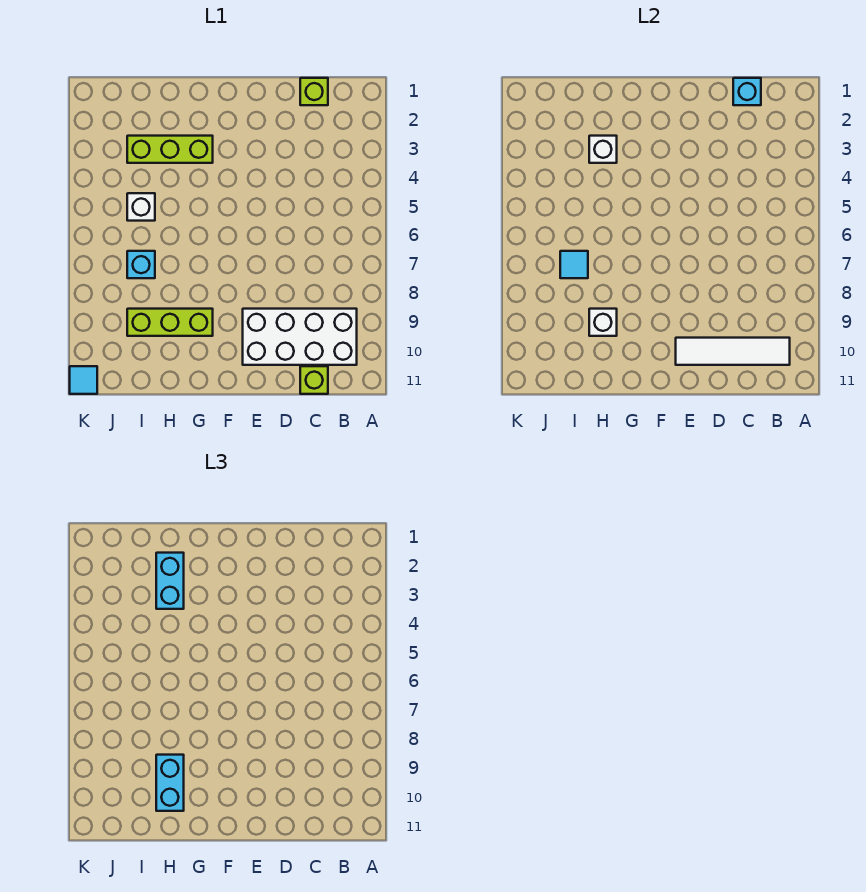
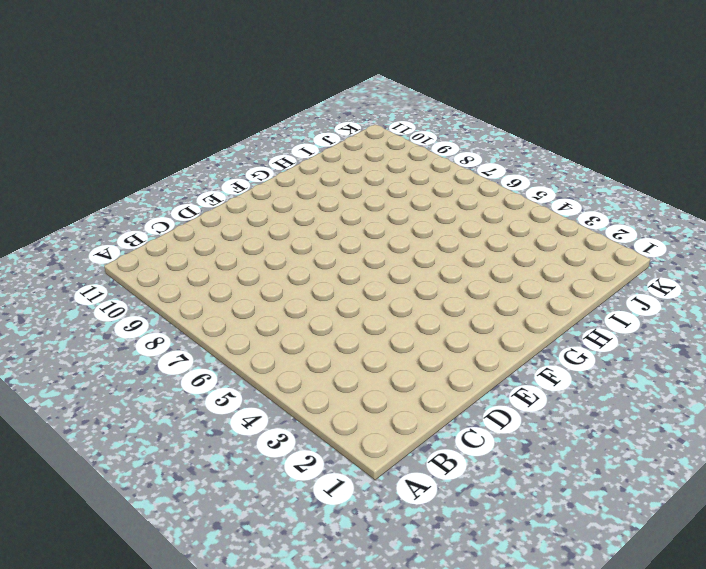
none -> white brick B9:E10 level 1
none -> lime brick C1 level 1
none -> lime brick C11 level 1

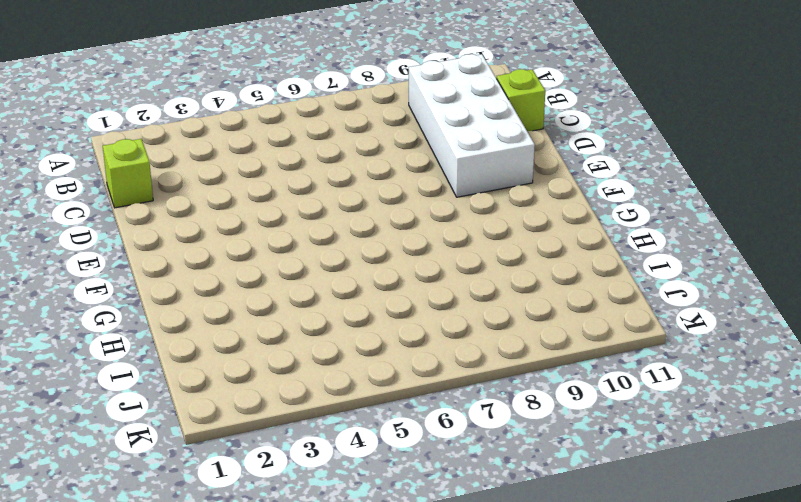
none -> lime brick G3:I3 level 1
none -> lime brick G9:I9 level 1
none -> white brick I5 level 1

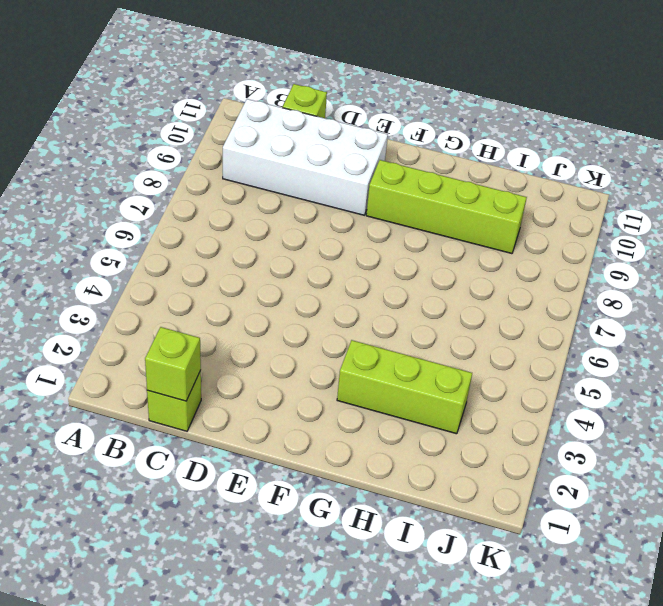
lime brick C1 level 2 -> cyan brick C1 level 2
lime brick F9:I9 level 1 -> lime brick G9:I9 level 1
none -> white brick I5 level 1
none -> cyan brick I7 level 1
none -> cyan tile K11 level 1

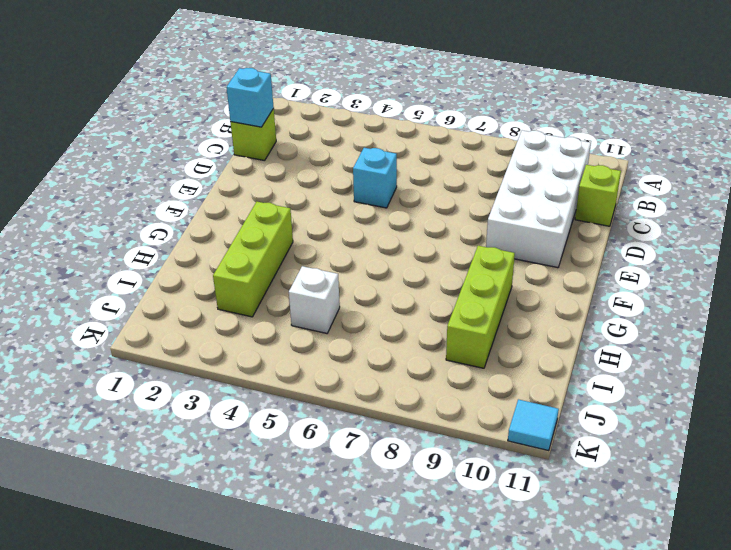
cyan brick D5 level 1 -> cyan brick I7 level 1
none -> white tile B10:E10 level 2
none -> white brick H3 level 2
none -> white brick H9 level 2

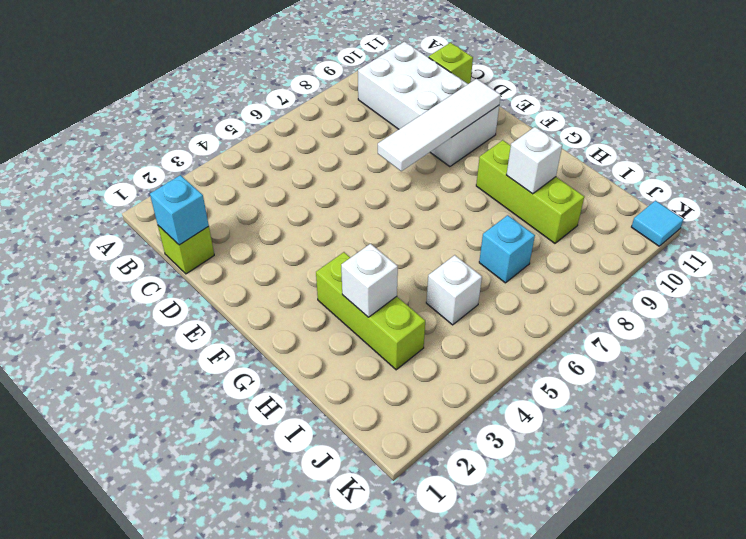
white tile E7:E10 level 2 -> white tile B10:E10 level 2
none -> cyan tile I7 level 2
none -> cyan brick H2:H3 level 3
none -> cyan brick H9:H10 level 3

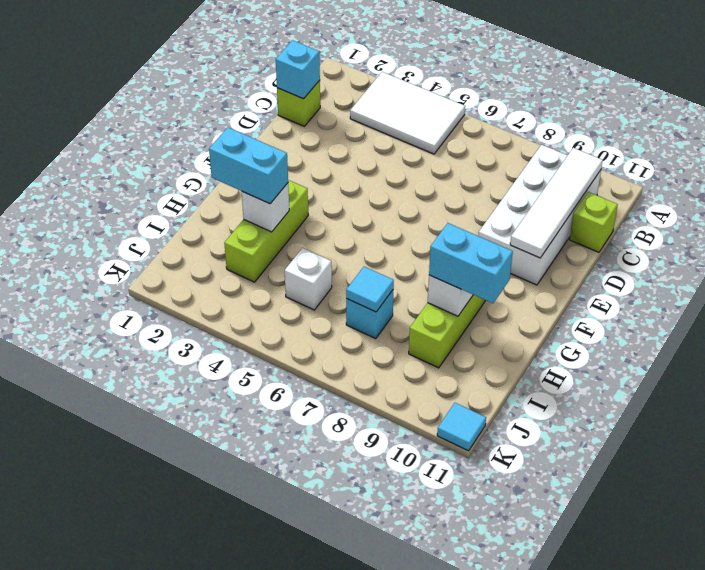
white tile A3:B5 level 1 -> none

